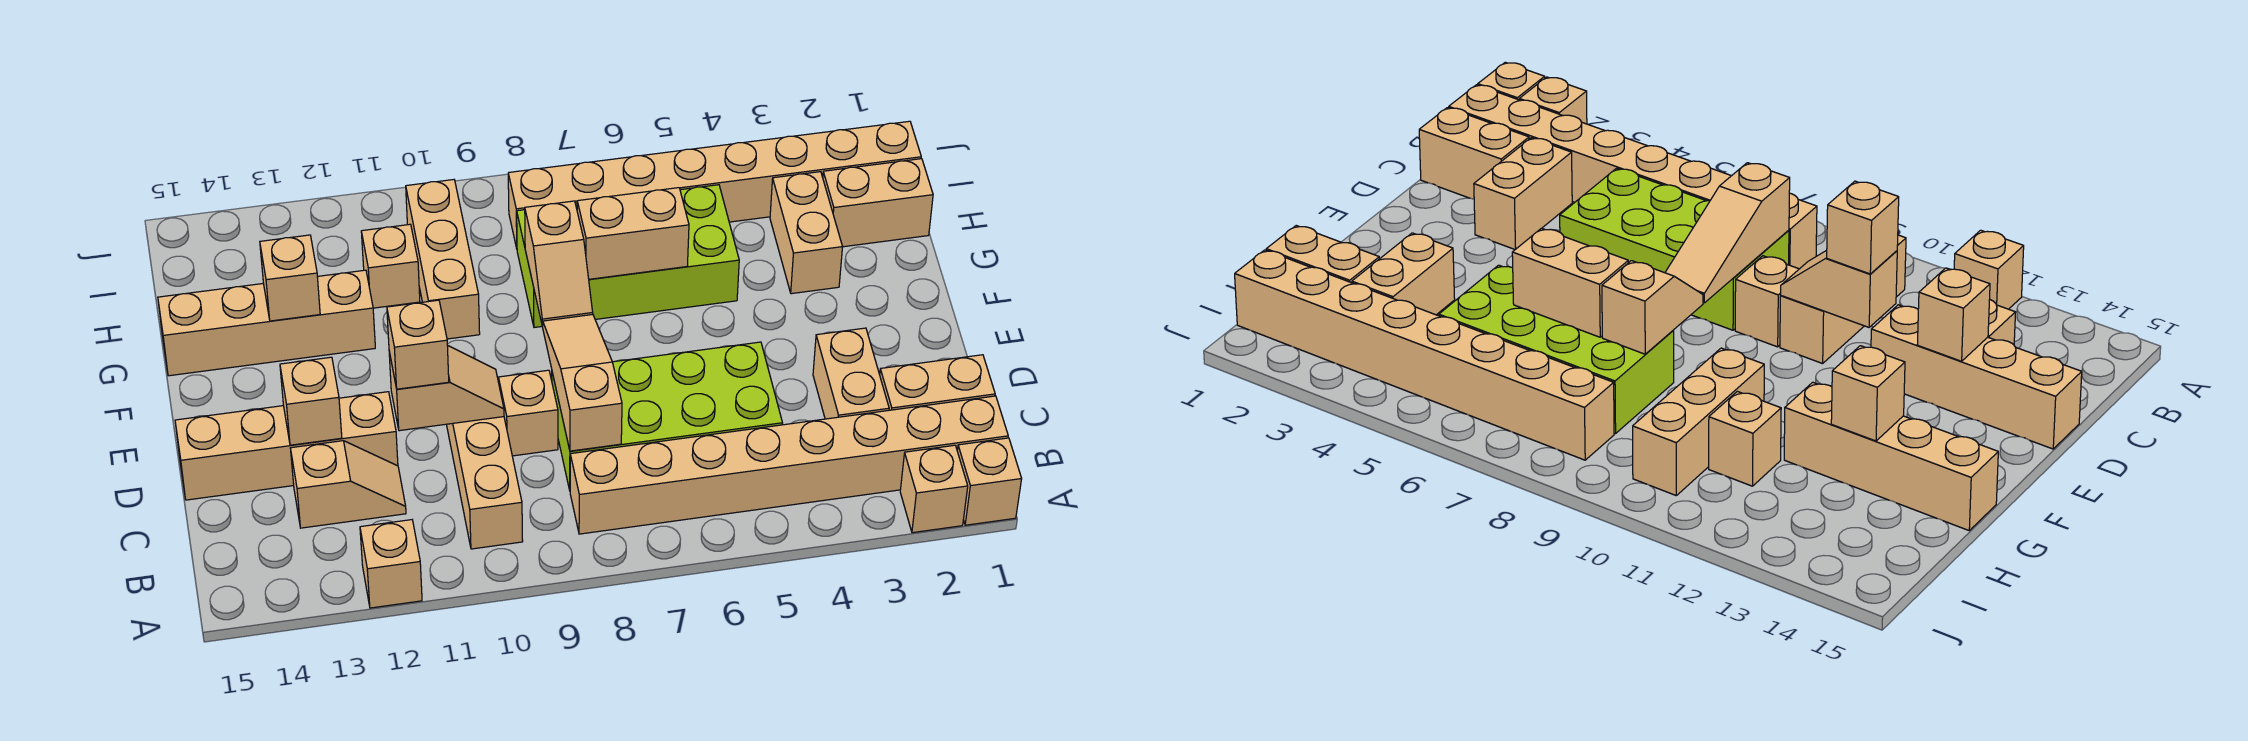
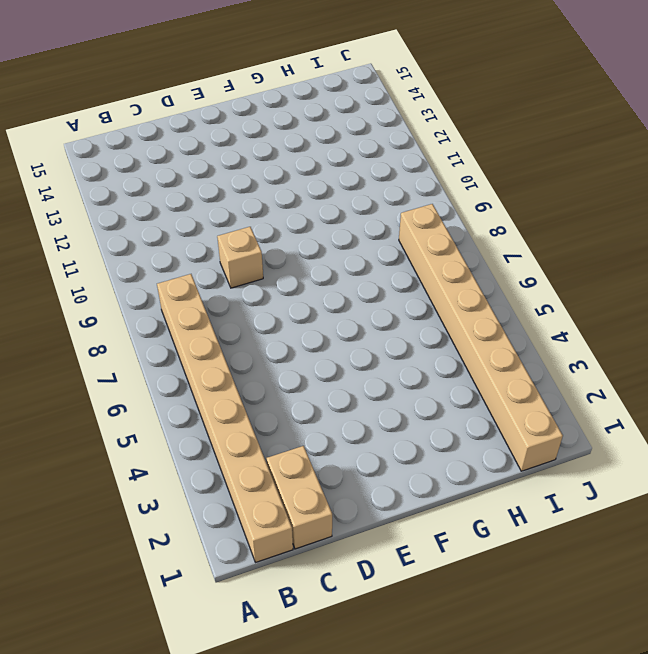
none -> tan brick A1 level 1
none -> tan brick A2 level 1
none -> tan brick A12 level 1

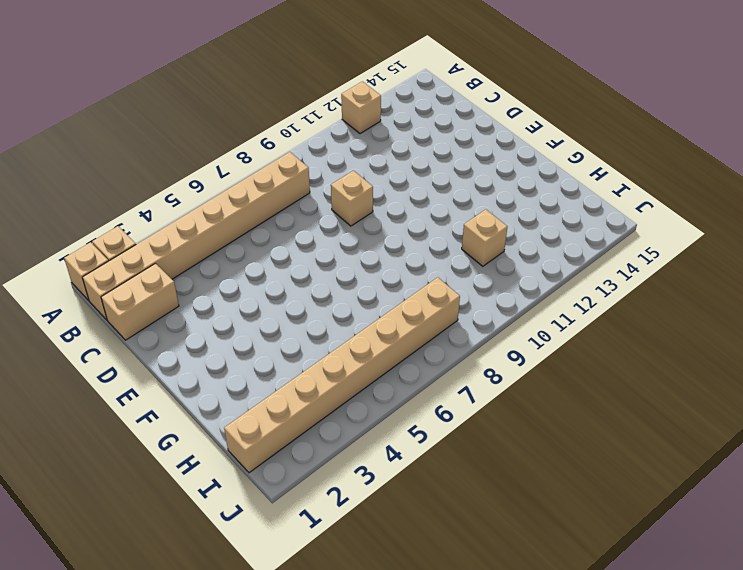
none -> tan brick B10:D10 level 1
none -> tan brick C3:D3 level 1
none -> lime brick C5:D8 level 1

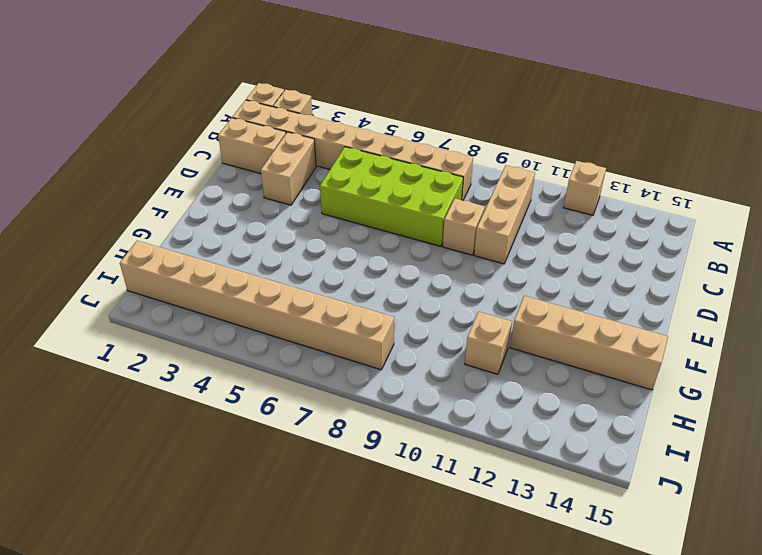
none -> tan slope C12:C13 level 1 top 13
none -> tan brick D12:D15 level 1
none -> tan brick G3:H3 level 1

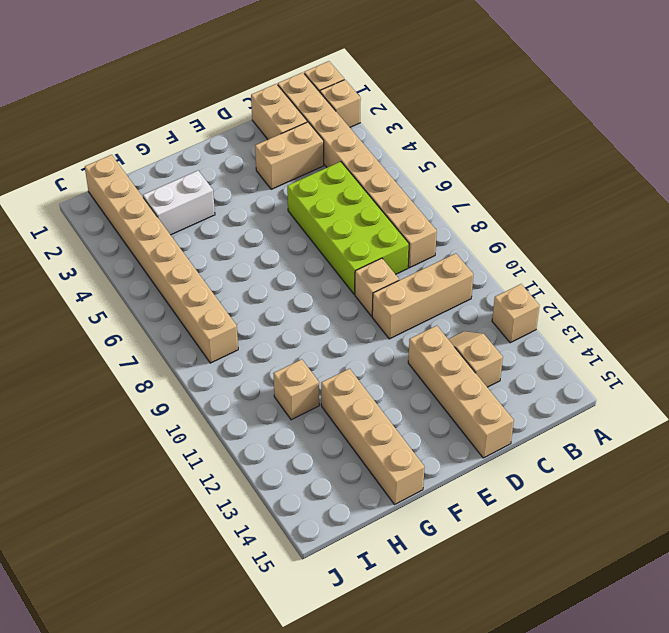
white brick G3:H3 level 1 -> tan brick G3:H3 level 1
none -> lime brick G5:H8 level 1
none -> tan brick G10:I10 level 1
none -> tan brick H1:H2 level 1

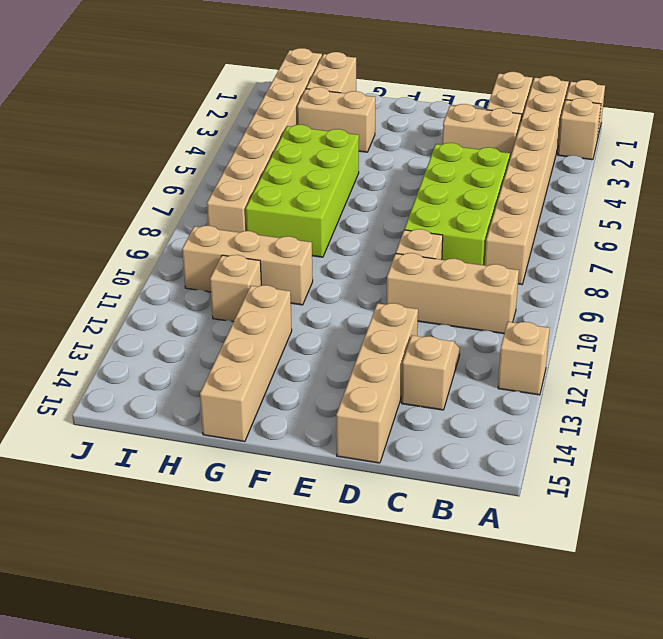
none -> tan slope C8:E8 level 2 top C
none -> tan slope D10:D11 level 2 top 11
none -> tan brick D13 level 2

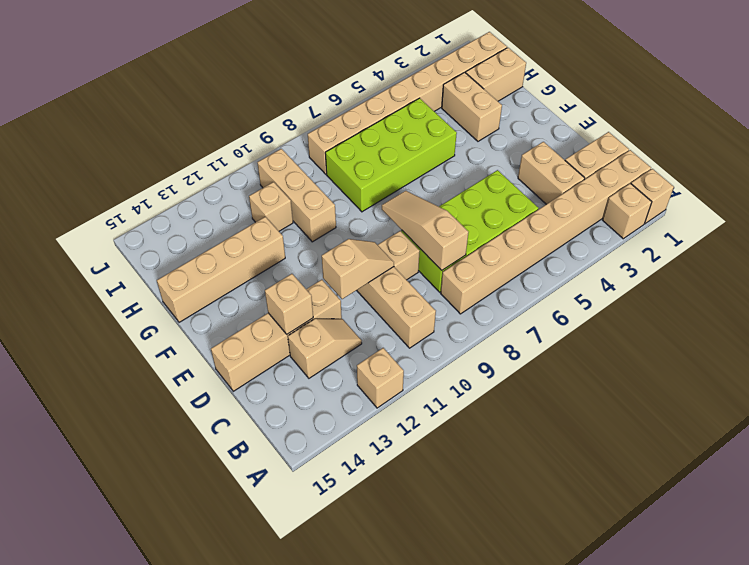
none -> tan slope F8:G8 level 2 top G
none -> tan brick G6:G7 level 2
none -> tan brick G13 level 2

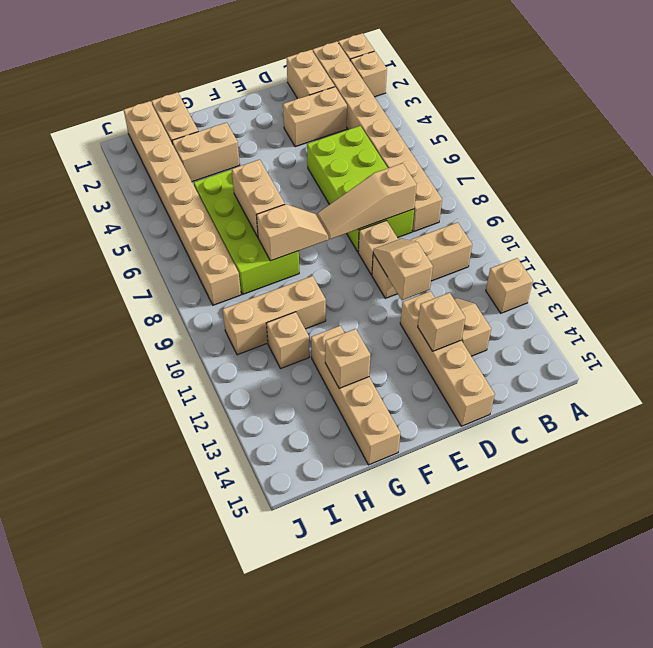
none -> tan brick D11 level 3

